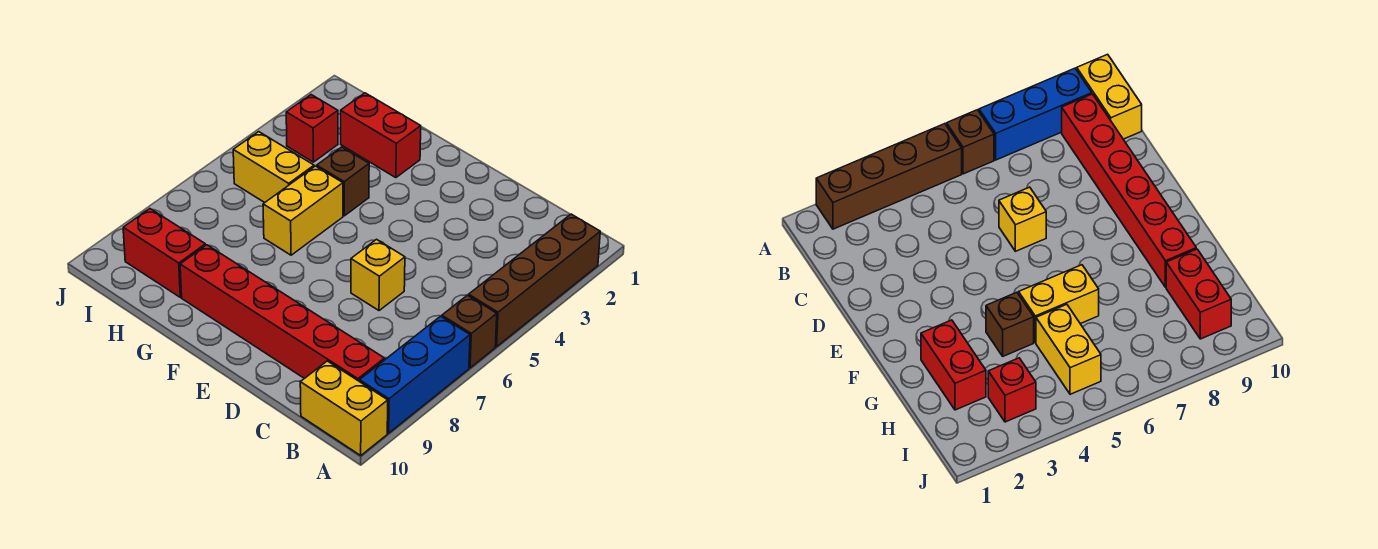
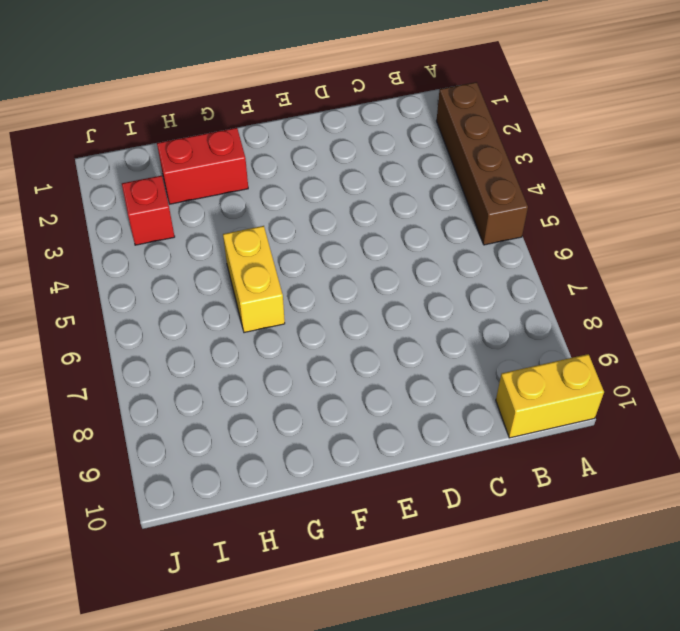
none -> brown brick A6 level 1
none -> blue brick A7:A9 level 1
none -> red brick B9:G9 level 1

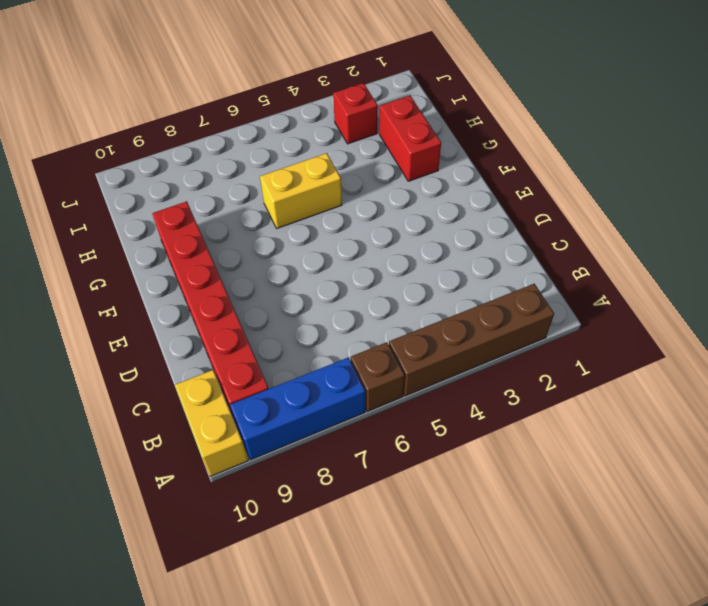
none -> yellow brick D6 level 1
none -> brown brick G4 level 1
none -> yellow brick H5:I5 level 1

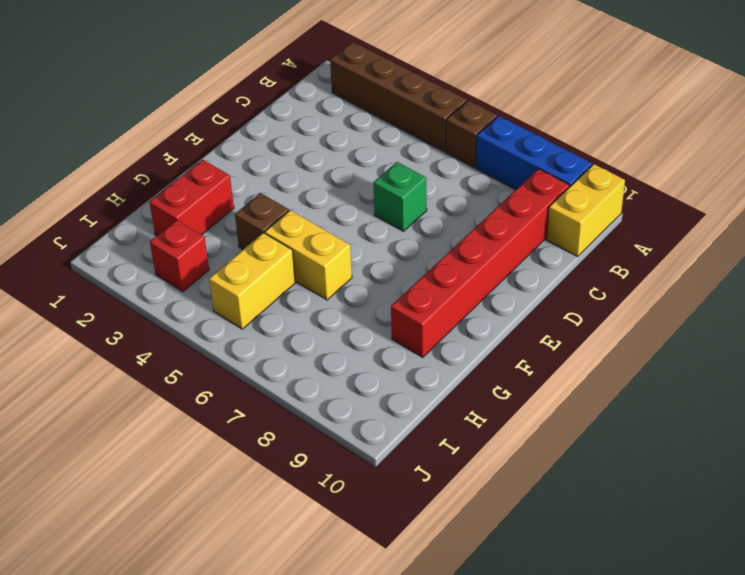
green brick D6 level 1 -> yellow brick D6 level 1
none -> red brick H9:I9 level 1

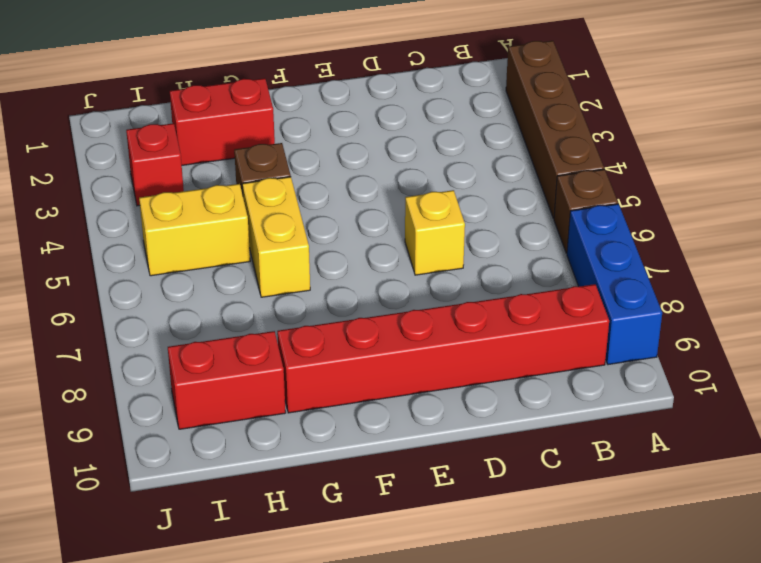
none -> yellow brick A10:B10 level 1

